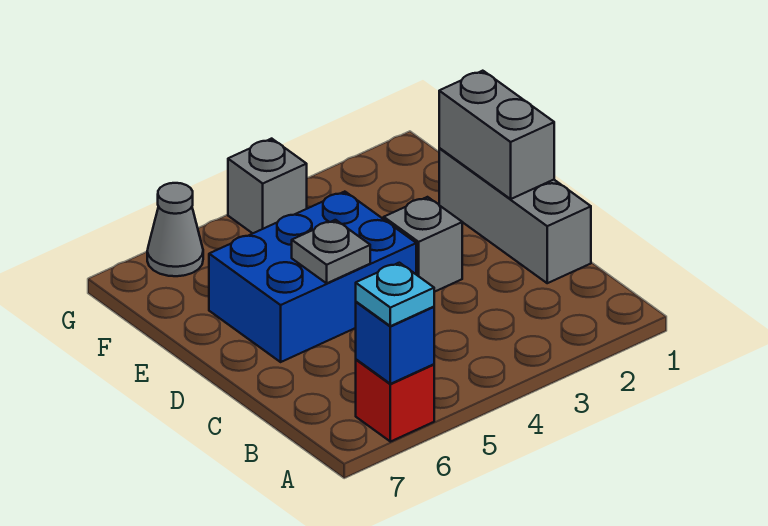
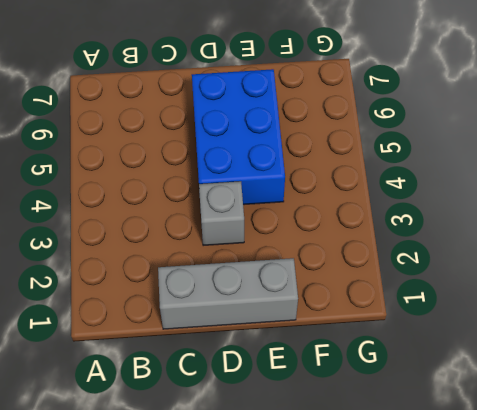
none -> red brick A6 level 1
none -> grey brick G4 level 1

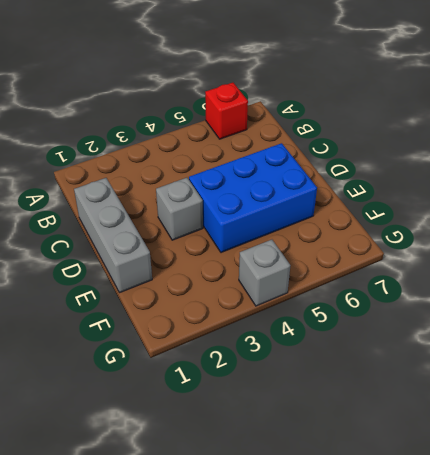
none -> grey cone G6 level 1
none -> blue brick A6 level 2

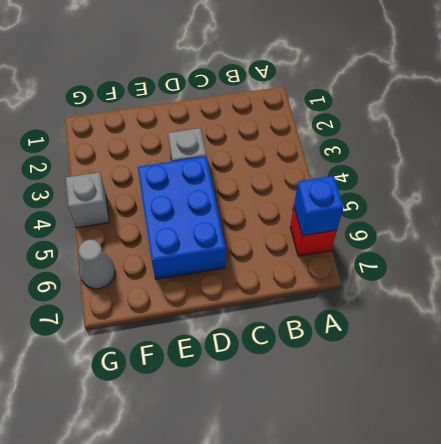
none -> grey brick C1:E1 level 1
none -> grey brick D1:E1 level 2

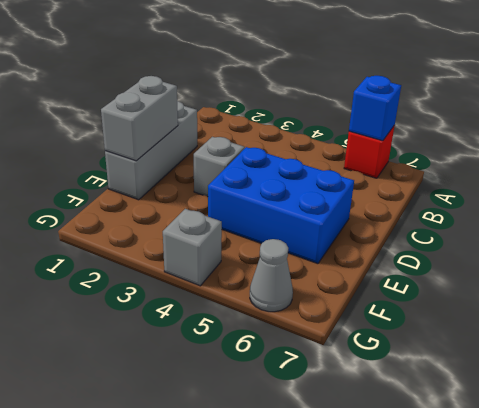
none -> grey plate D5 level 2
none -> cyan plate A6 level 3

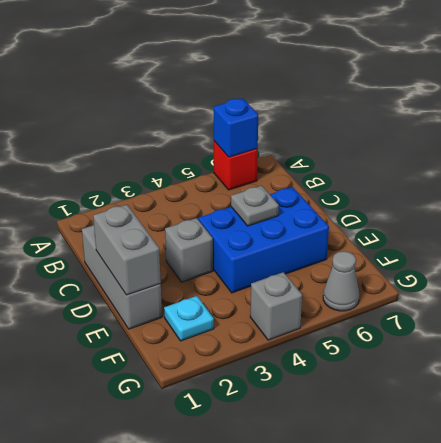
cyan plate F2 level 1 -> cyan plate A6 level 3

